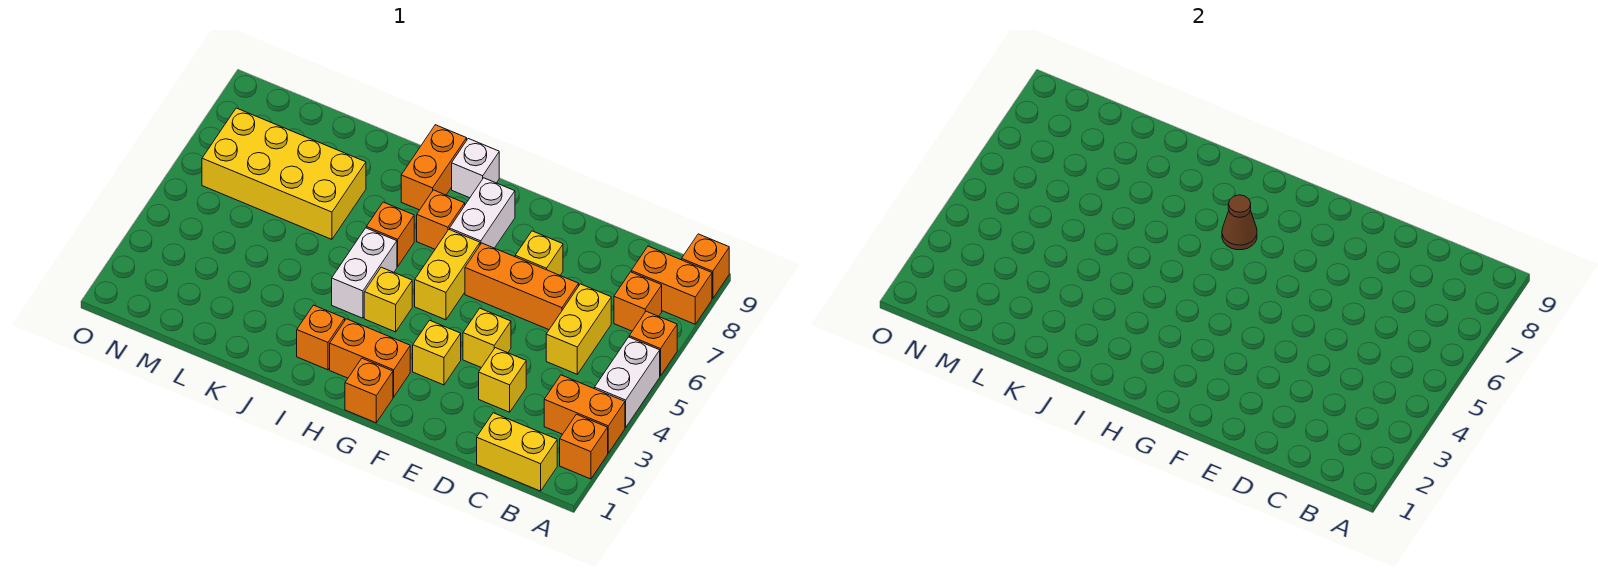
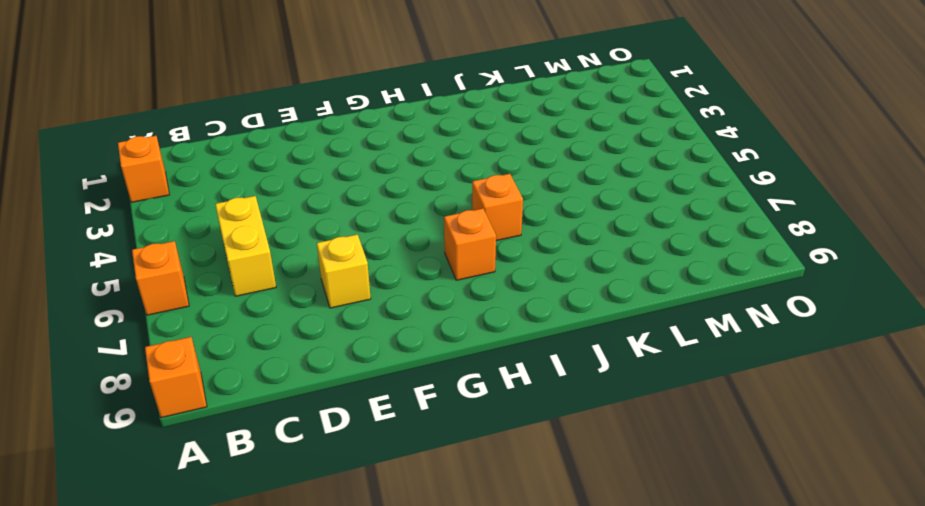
none -> orange brick A3:B3 level 1
none -> white brick A4:A5 level 1
none -> orange brick A8:B8 level 1

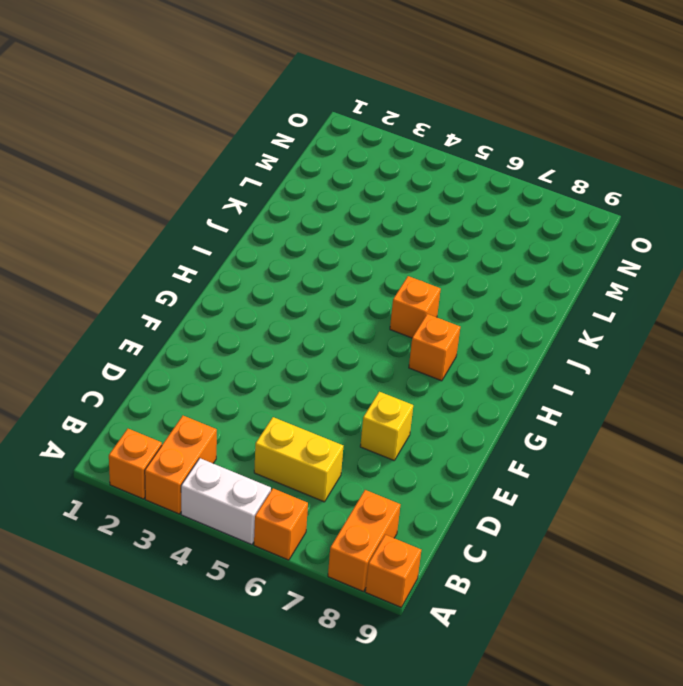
none -> yellow brick B1:C1 level 1
none -> orange brick B7 level 1
none -> yellow brick D3 level 1

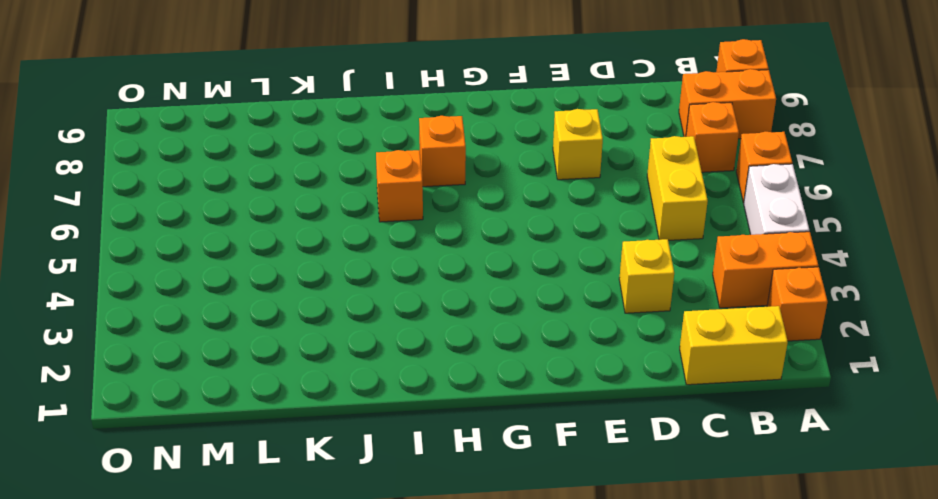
none -> orange brick D6:F6 level 1
none -> yellow brick E4 level 1
none -> yellow brick F3 level 1

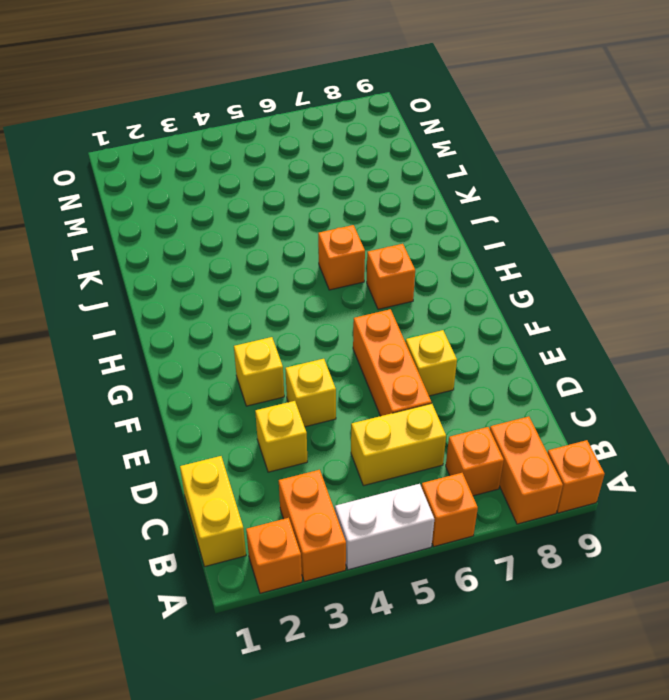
none -> orange brick G1 level 1
none -> orange brick G2:H2 level 1
none -> yellow brick G5:G6 level 1

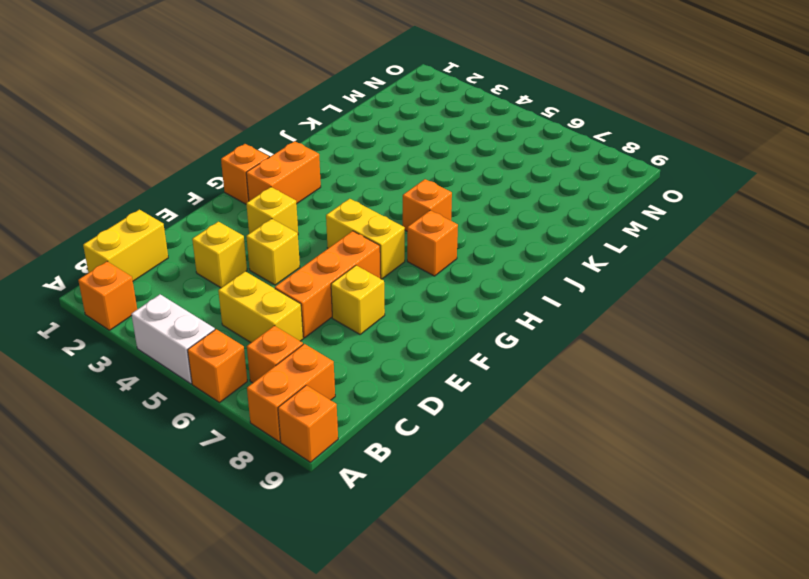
none -> orange brick A3:B3 level 1
none -> white brick G7:G8 level 1
none -> yellow brick H4 level 1

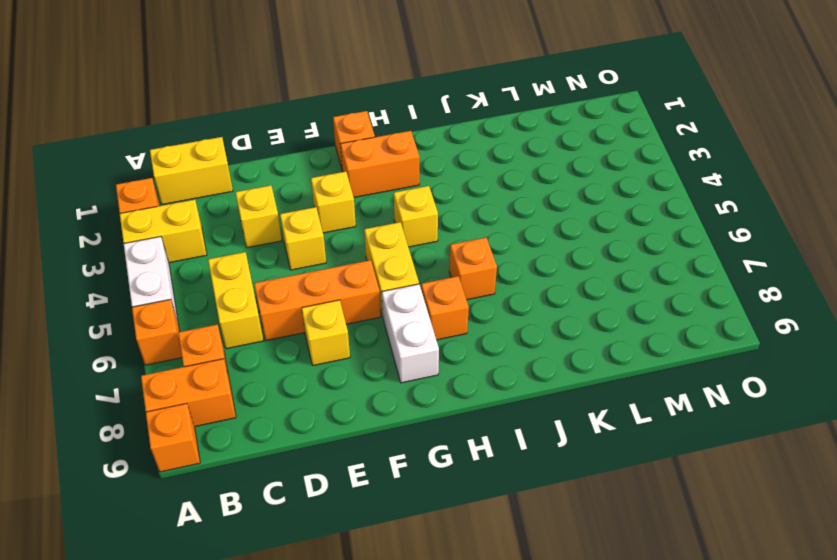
yellow brick A3:B3 level 1 -> orange brick A3:B3 level 1
none -> white brick H9 level 1
none -> orange brick I2 level 1
none -> white brick I4:I5 level 1

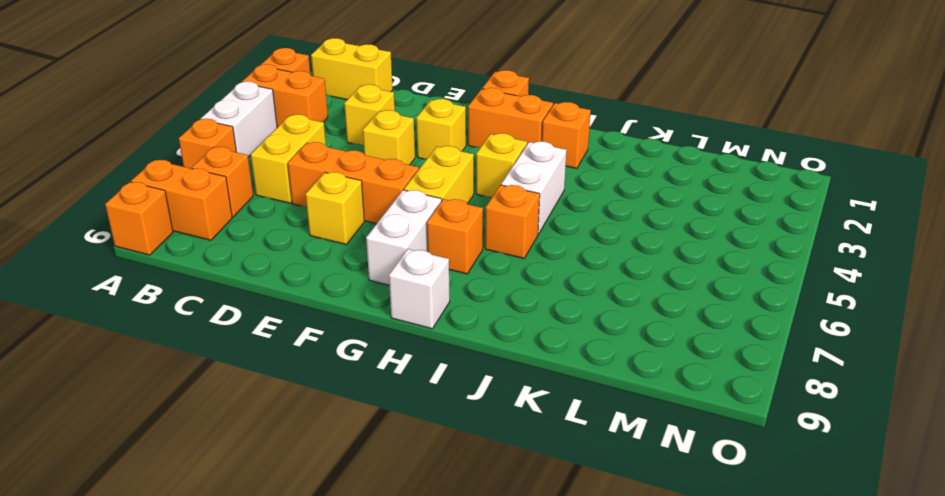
none -> orange brick I8:I9 level 1
none -> yellow brick K6:N7 level 1
none -> brown cone H7 level 2

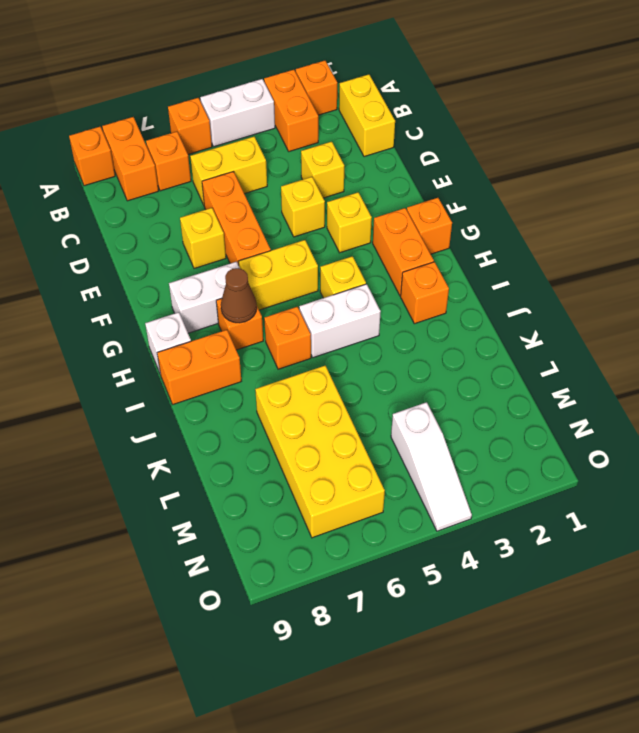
white slope M4:O4 level 1 top M -> none

